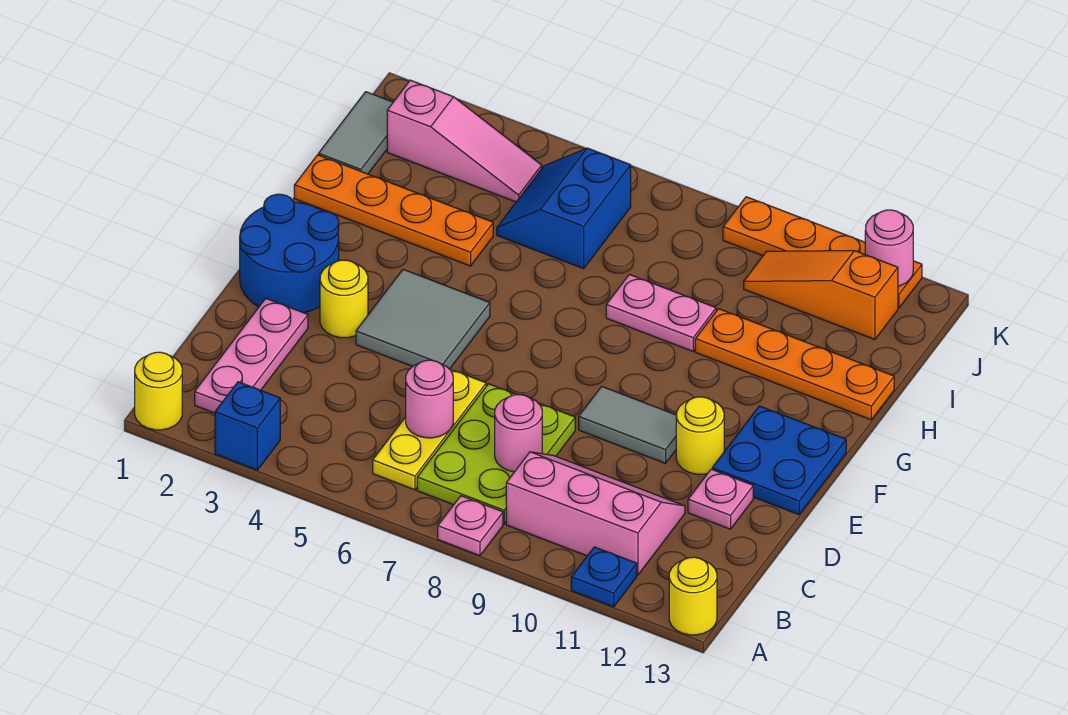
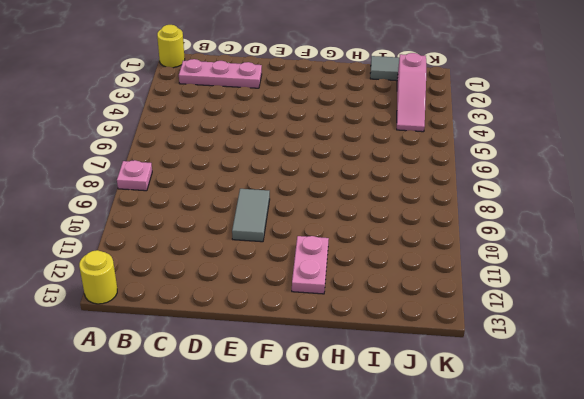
pink plate G11:G12 level 1 -> pink plate H8:H9 level 1
none -> blue brick A3 level 1
none -> blue plate A11 level 1
none -> yellow plate B6:D6 level 1

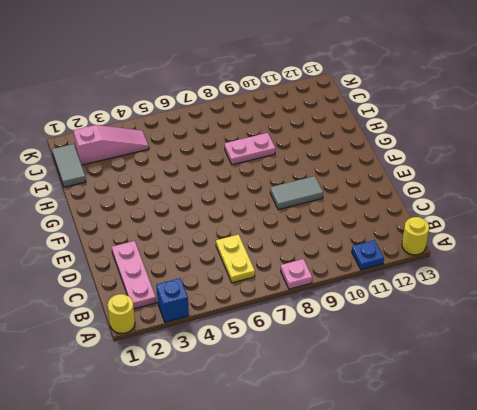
yellow plate B6:C6 level 1 -> yellow plate B6:D6 level 1
none -> lime plate B7:D8 level 1
none -> pink slope B9:C11 level 1 top B
none -> pink plate D12 level 1

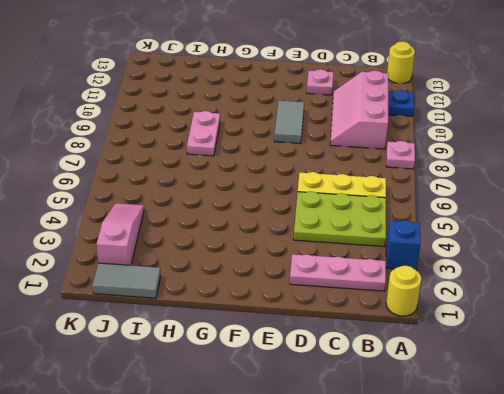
lime plate B4:D5 level 1 -> lime plate B7:D8 level 1
none -> blue round brick E1:F2 level 1
none -> yellow round brick E3 level 1
none -> grey tile E4:F5 level 1

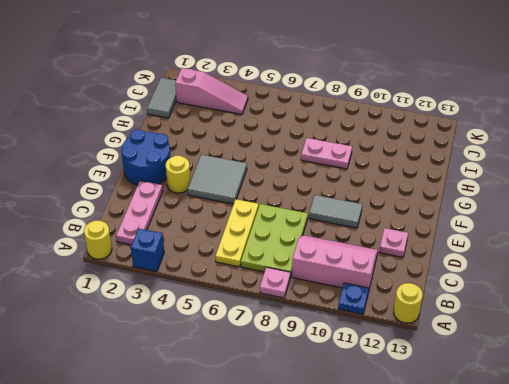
none -> yellow round brick E11 level 1
none -> blue plate E12:F13 level 1
none -> orange plate H1:H4 level 1

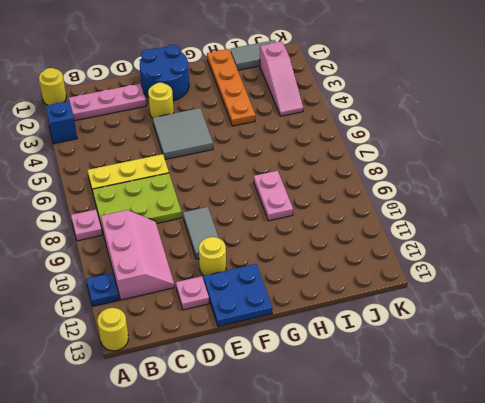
none -> orange plate H10:H13 level 1
none -> blue slope I5:J6 level 1 top 6
none -> orange slope J10:J12 level 1 top 12

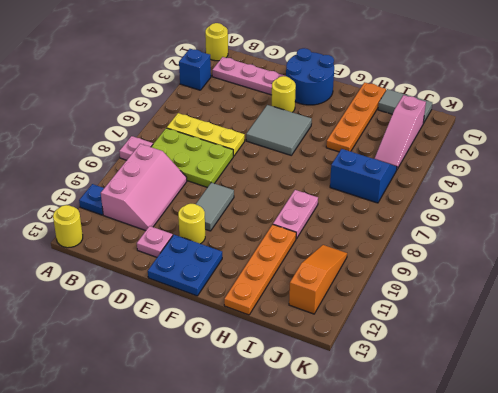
none -> orange plate K9:K12 level 1
none -> pink round brick C6 level 2
none -> pink round brick C8 level 2

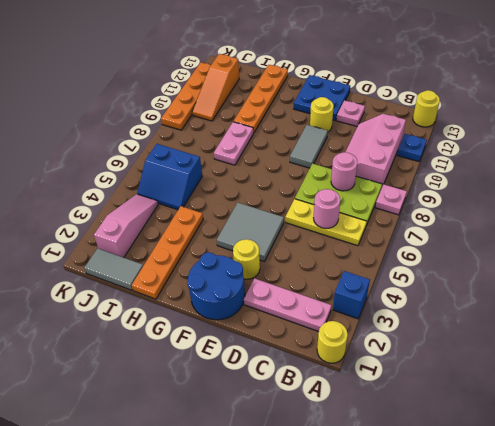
none -> pink round brick K12 level 2

